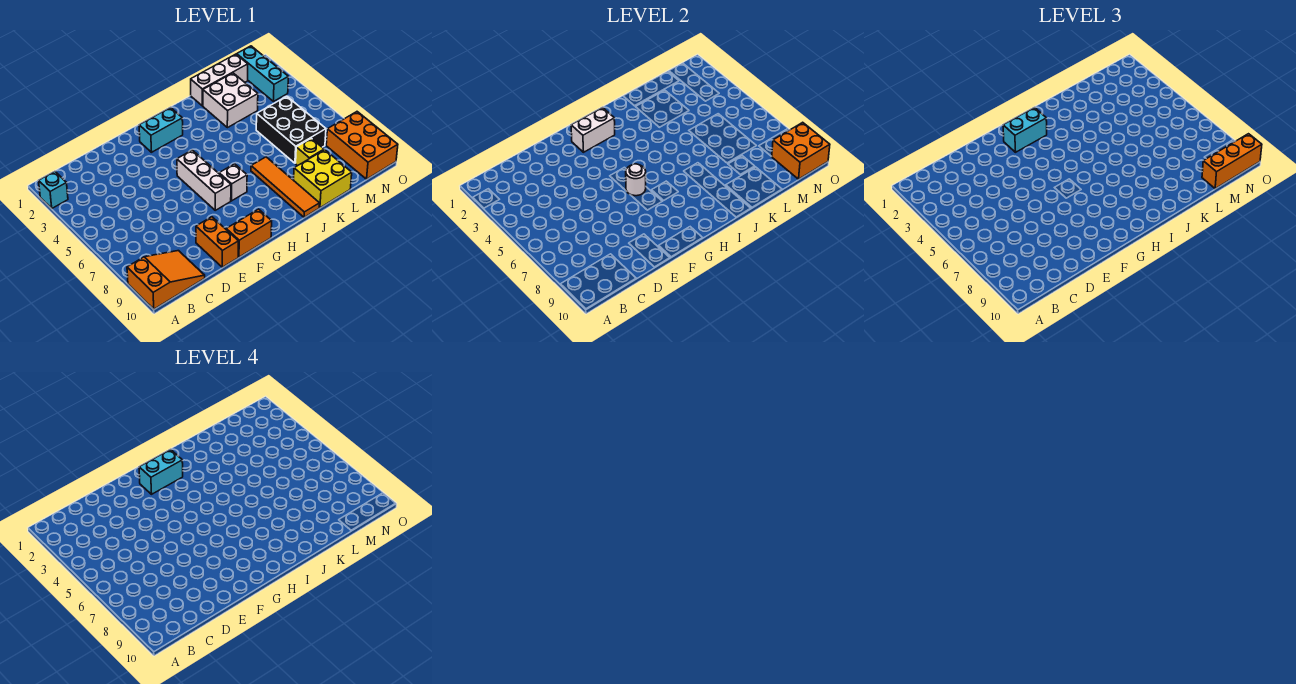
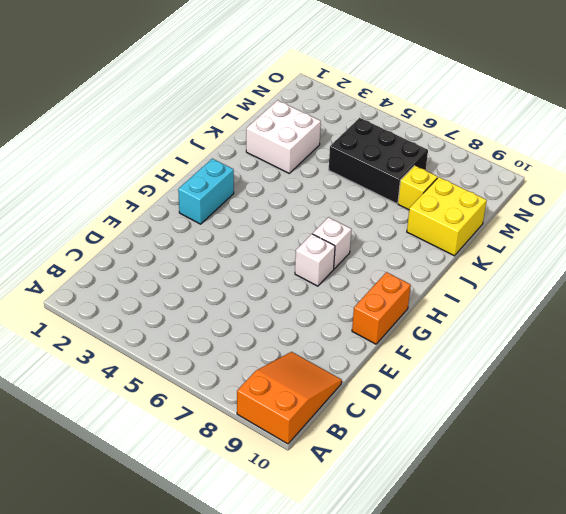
white brick G7 level 1 -> white brick G5:G7 level 1
none -> cyan brick A2 level 1
none -> orange brick E9:E10 level 1
none -> orange tile J7:J10 level 1

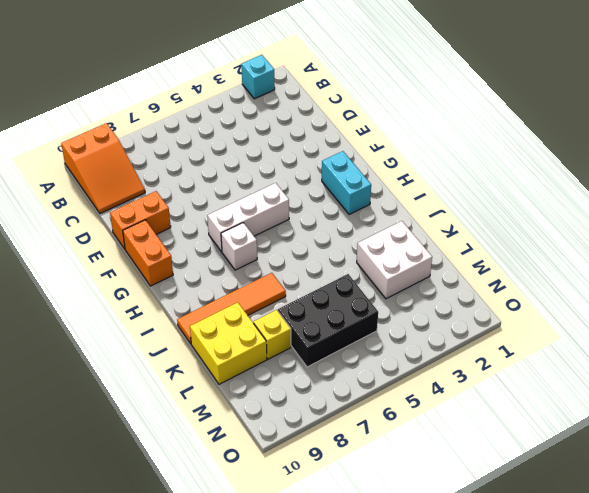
none -> white brick K1:M1 level 1
none -> cyan brick N1:N3 level 1
none -> orange brick N8:O10 level 1

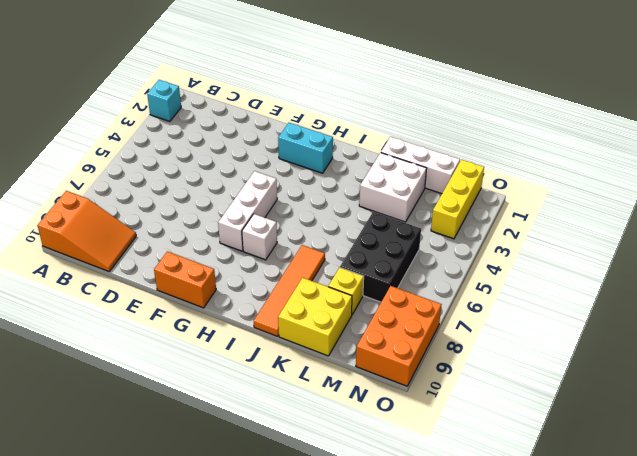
yellow brick N1:N3 level 1 -> cyan brick N1:N3 level 1
none -> orange brick E9:E10 level 1
none -> white brick G2:H2 level 2
none -> white round brick G6 level 2

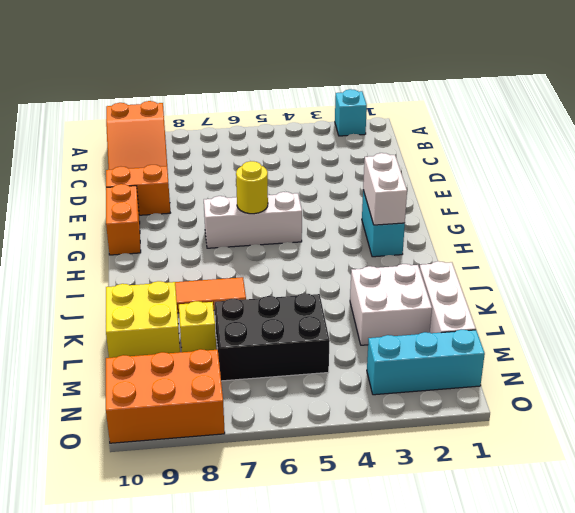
yellow round brick G6 level 2 -> white round brick G6 level 2
none -> white brick H7 level 1
none -> orange brick N9:O10 level 2
none -> cyan brick G2:H2 level 3

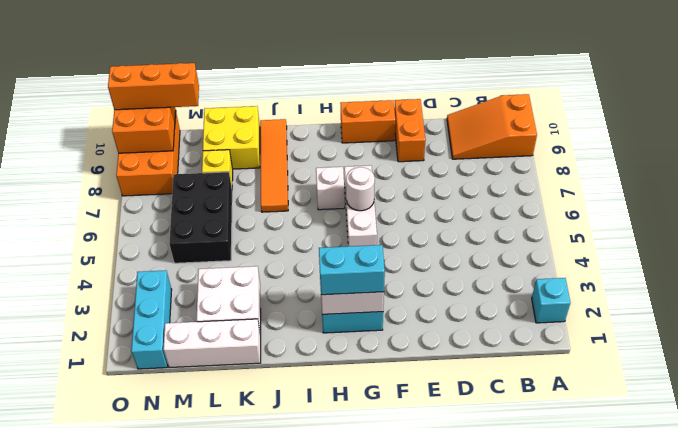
none -> cyan brick G2:H2 level 4

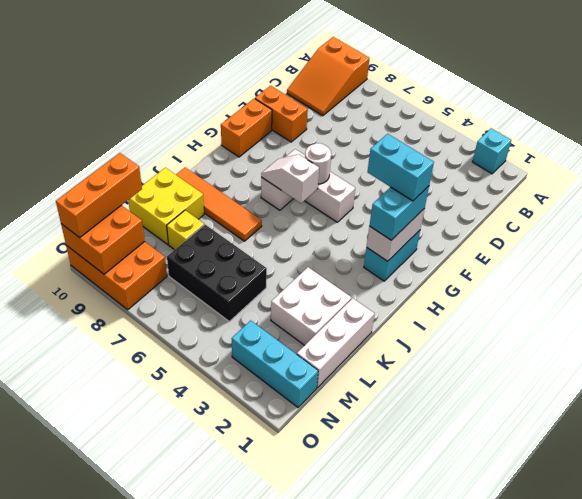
cyan brick G2:G3 level 4 -> cyan brick G2:H2 level 4
white slope H6:H7 level 2 top 6 -> none

